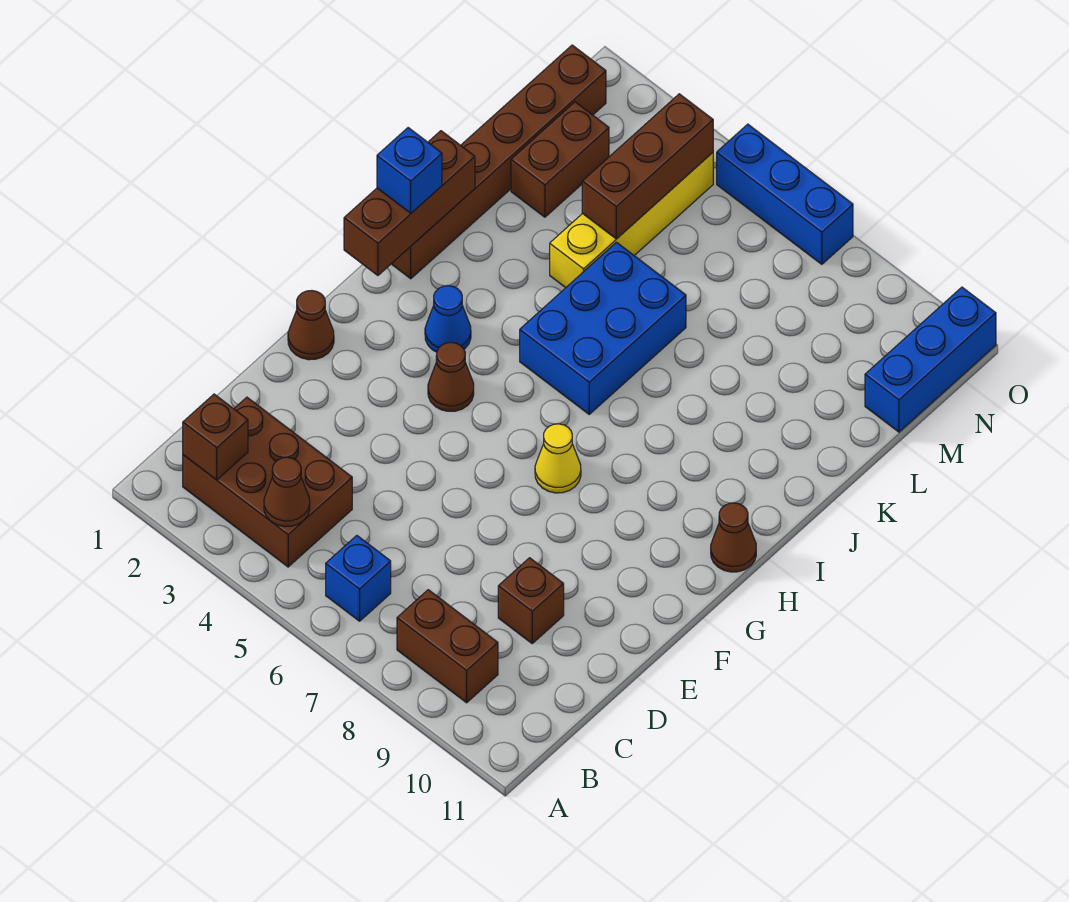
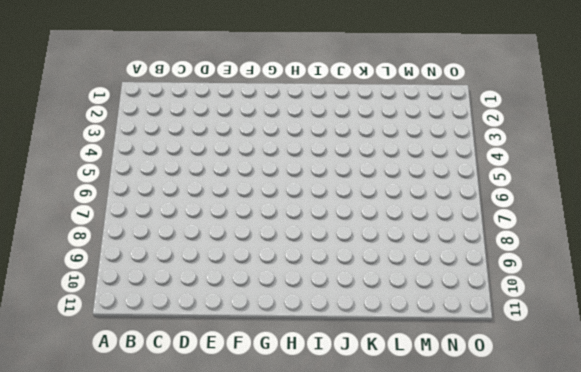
none -> brown brick B2:C4 level 1
none -> blue brick B6 level 1
none -> brown brick B8:B9 level 1

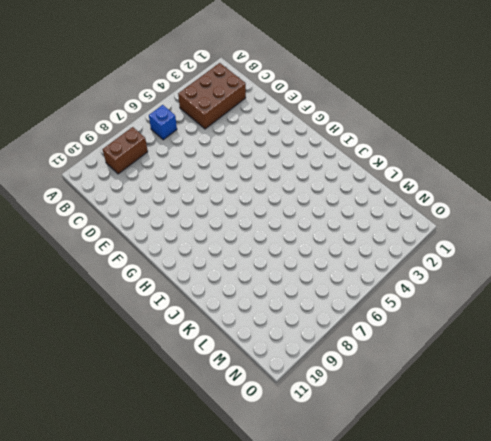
none -> brown brick D9 level 1
none -> brown cone F1 level 1
none -> brown cone G4 level 1

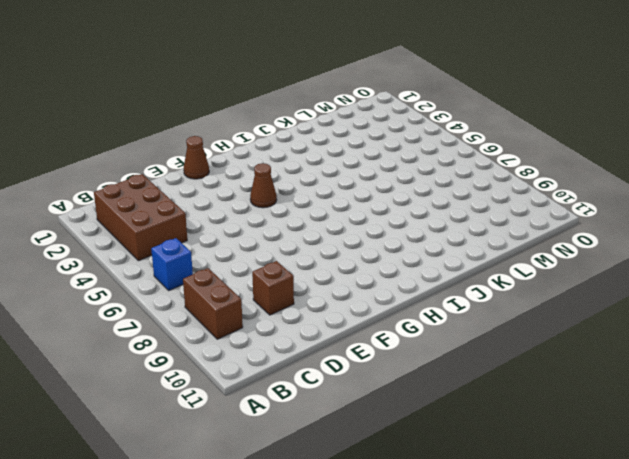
none -> yellow cone G7 level 1
none -> blue cone H3 level 1
none -> brown cone H11 level 1

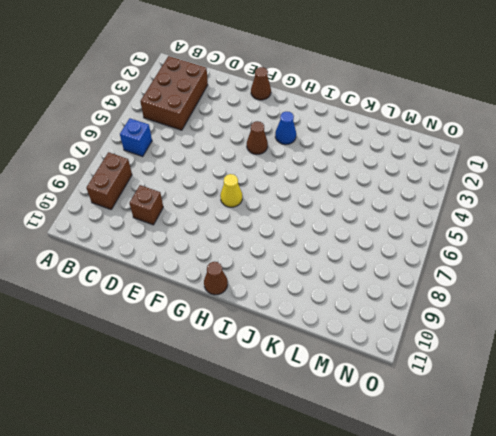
none -> brown brick I1:N1 level 1
none -> blue brick I5:K6 level 1
none -> yellow brick K4:N4 level 1

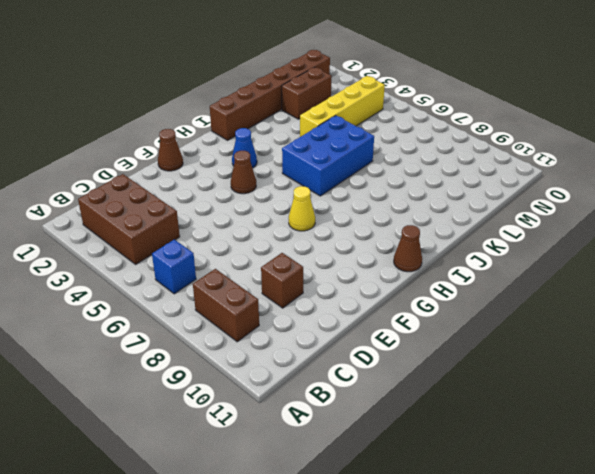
none -> blue brick M11:O11 level 1
none -> blue brick O5:O7 level 1
none -> brown brick B2 level 2

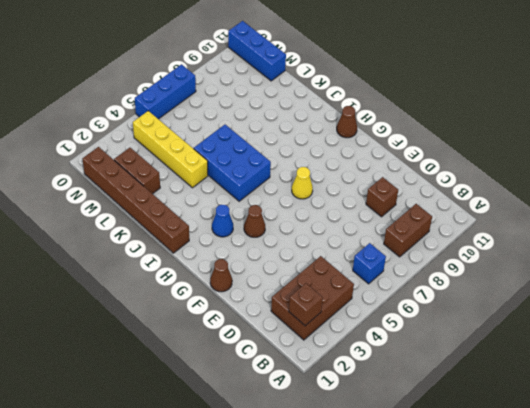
none -> brown cone B4 level 2
none -> brown brick H1:J1 level 2
none -> brown brick L4:N4 level 2

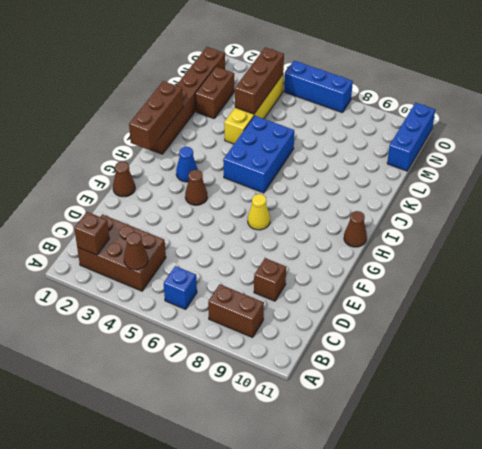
none -> blue brick I1 level 3

